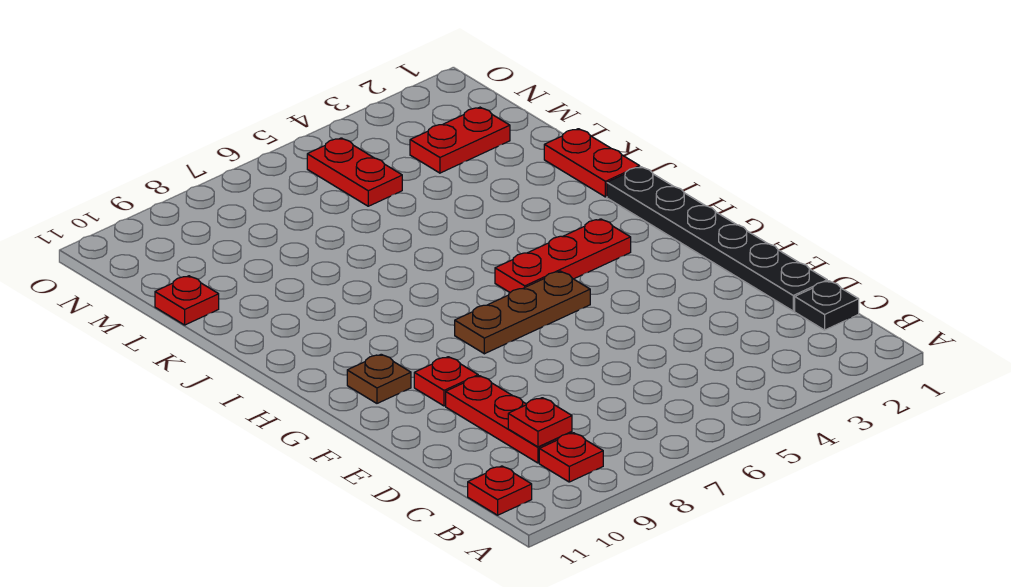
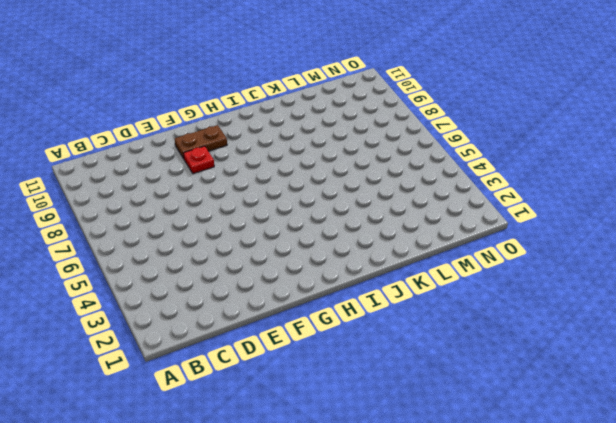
brown plate F10:G10 level 1 -> brown plate G10 level 1
none -> red plate B9 level 1
none -> red plate B11 level 1
none -> black plate C1 level 1

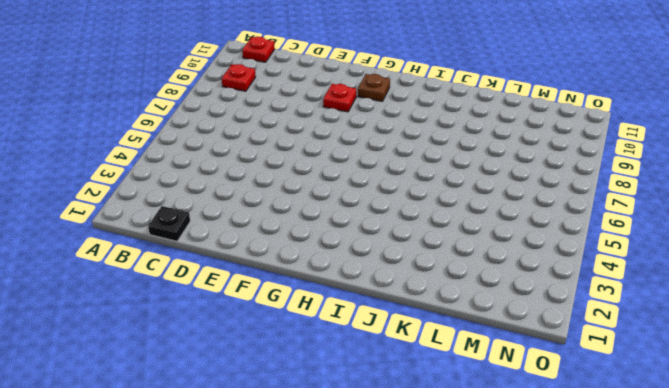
none -> red plate C9:E9 level 1
none -> black plate D1:I1 level 1
none -> brown plate G5:G7 level 1

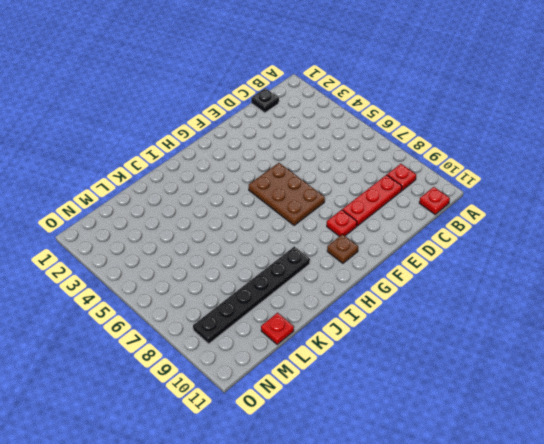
brown plate F5:G7 level 1 -> brown plate G5:G7 level 1
black plate I9:N9 level 1 -> black plate D1:I1 level 1
none -> red plate H3:H5 level 1
none -> red plate J1:K1 level 1
none -> red plate M2:M3 level 1

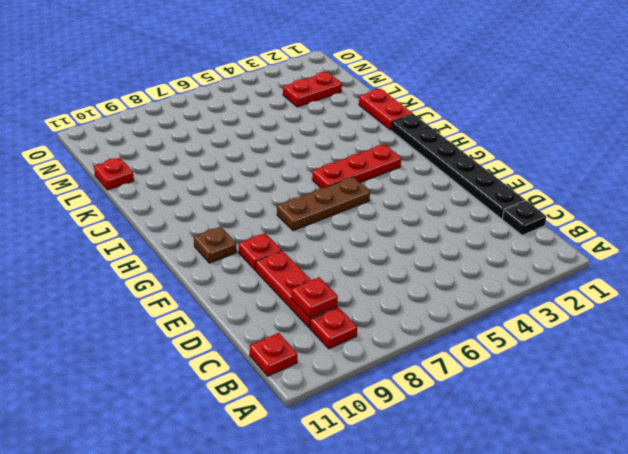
none -> red plate M5:N5 level 1

